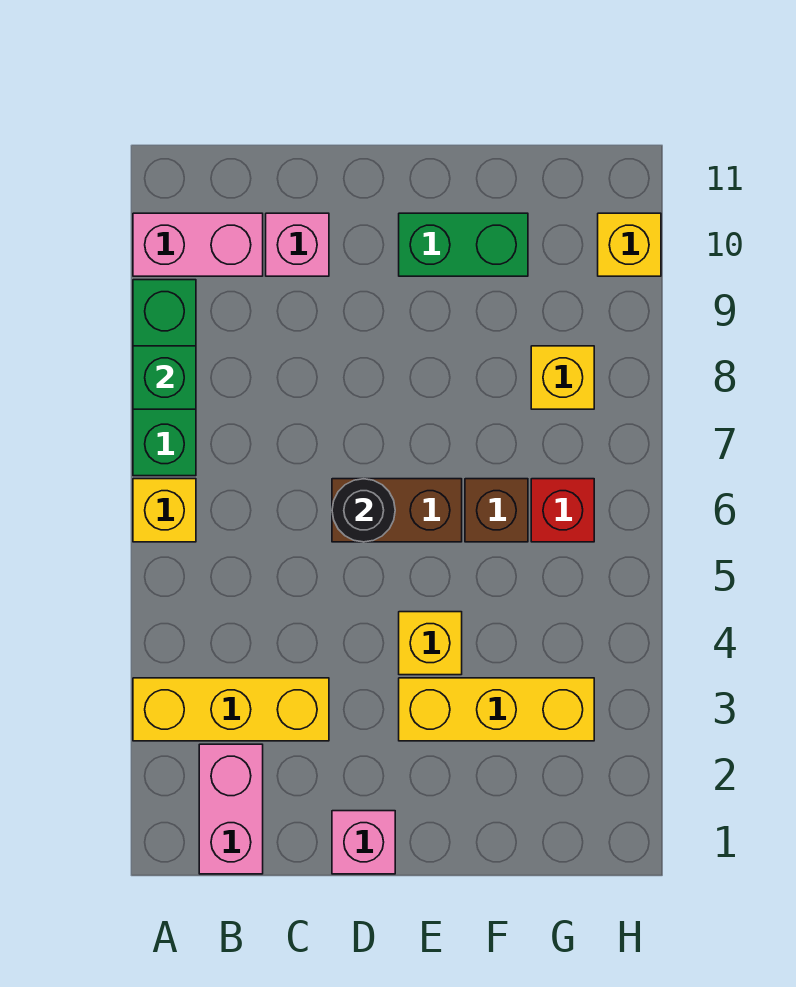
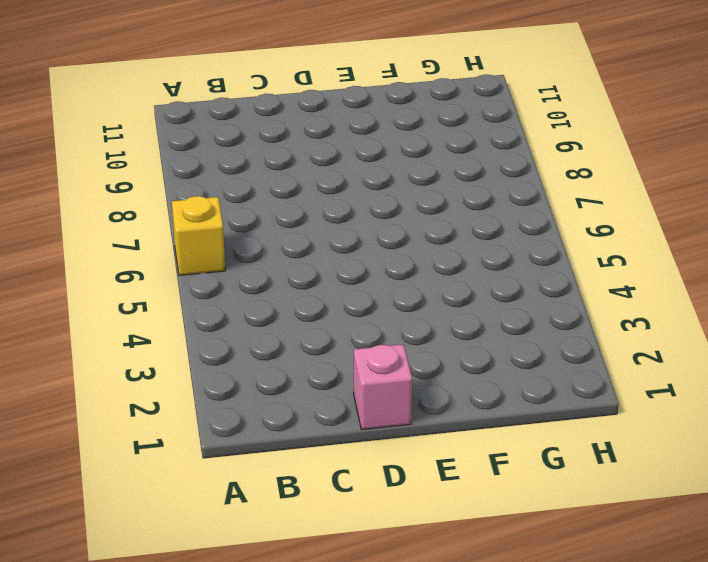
none -> yellow brick A3:C3 level 1
none -> green brick A7:A9 level 1
none -> pink brick A10:B10 level 1

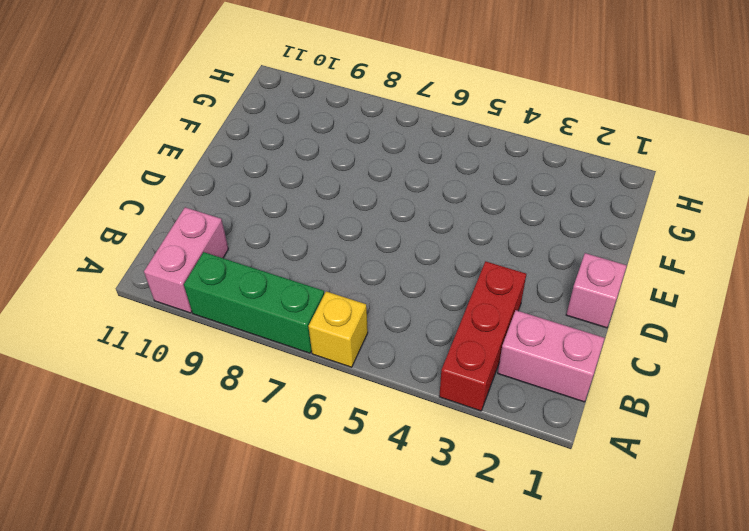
red brick A3:C3 level 1 -> yellow brick A3:C3 level 1
none -> pink brick C10 level 1
none -> brown brick D6:E6 level 1
none -> yellow brick E3:G3 level 1

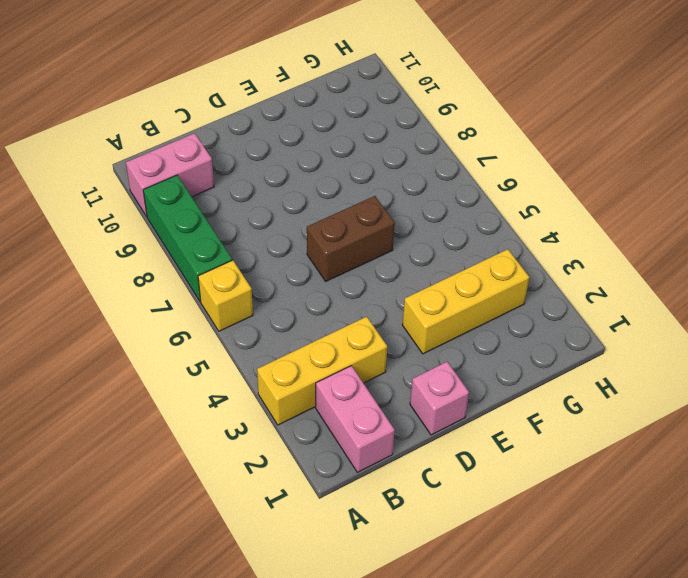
none -> pink brick C10 level 1
none -> yellow brick E4 level 1
none -> green brick E10:F10 level 1

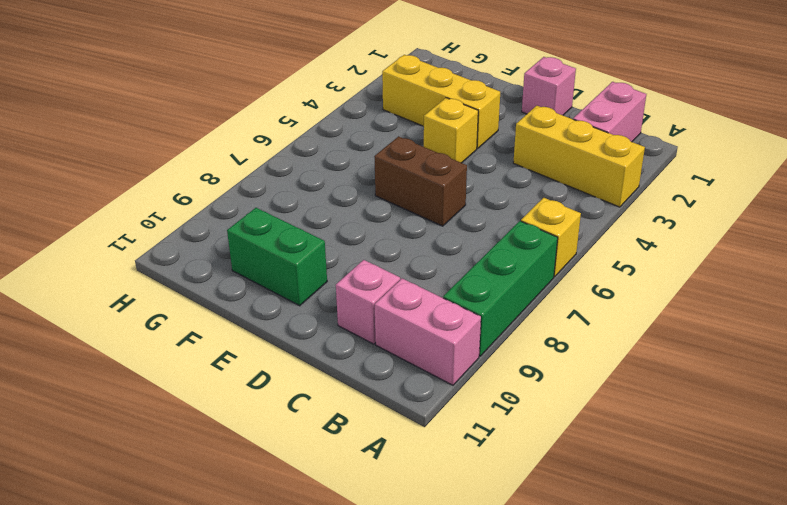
none -> brown brick F6 level 1
none -> red brick G6 level 1
none -> yellow brick G8 level 1

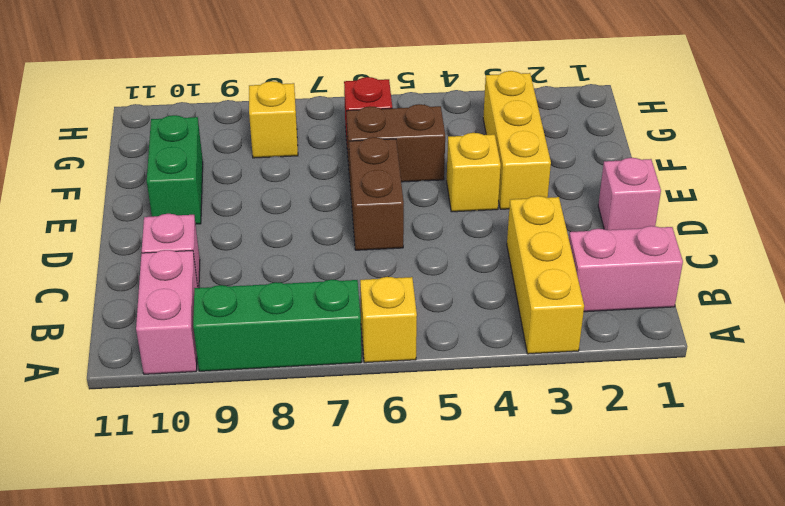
brown brick F5:F6 level 1 -> brown brick F6 level 1
none -> yellow brick H10 level 1
none -> green brick A8 level 2
none -> black round brick D6 level 2

